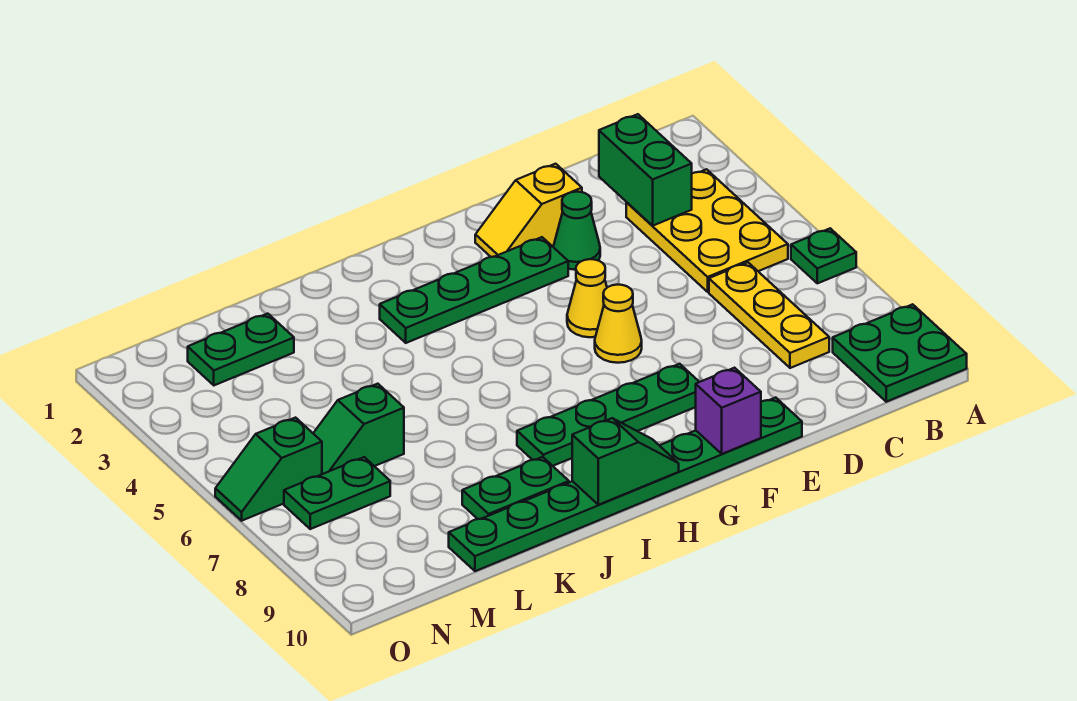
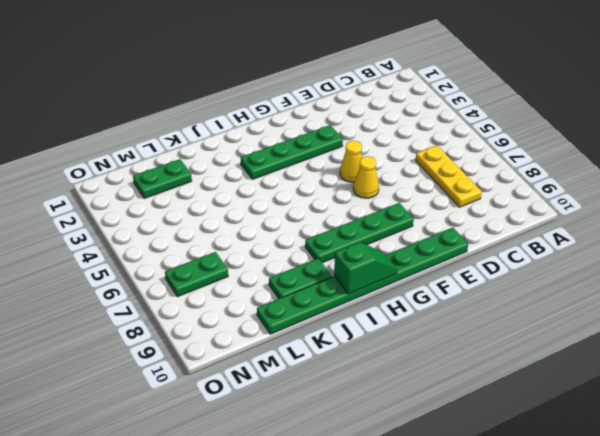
none -> green plate A6 level 1
none -> green plate A9:B10 level 1
none -> yellow plate B3:C5 level 1

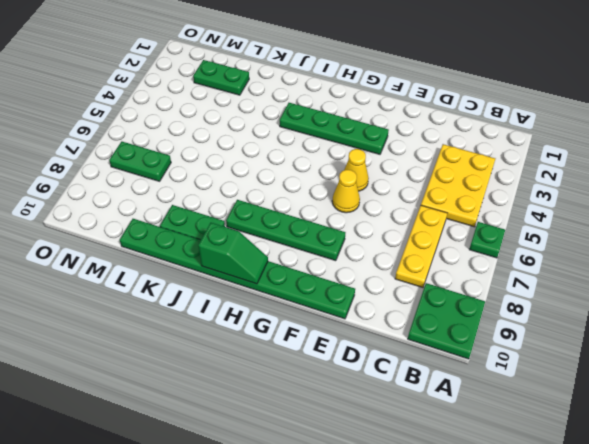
none -> yellow slope E2:F2 level 1 top E
none -> green cone E3 level 1
none -> green slope L6:M6 level 1 top L

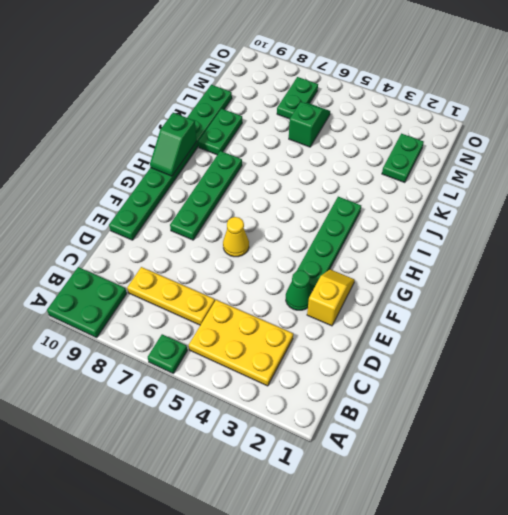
none -> yellow cone F5 level 1
none -> green slope N6:O6 level 1 top N
none -> green brick C2:C3 level 2

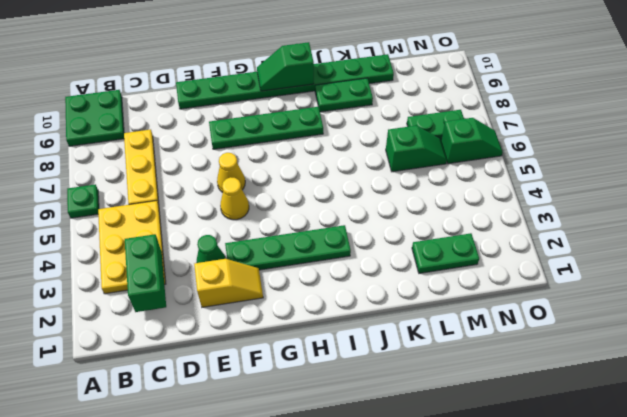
none -> purple brick F10 level 2

